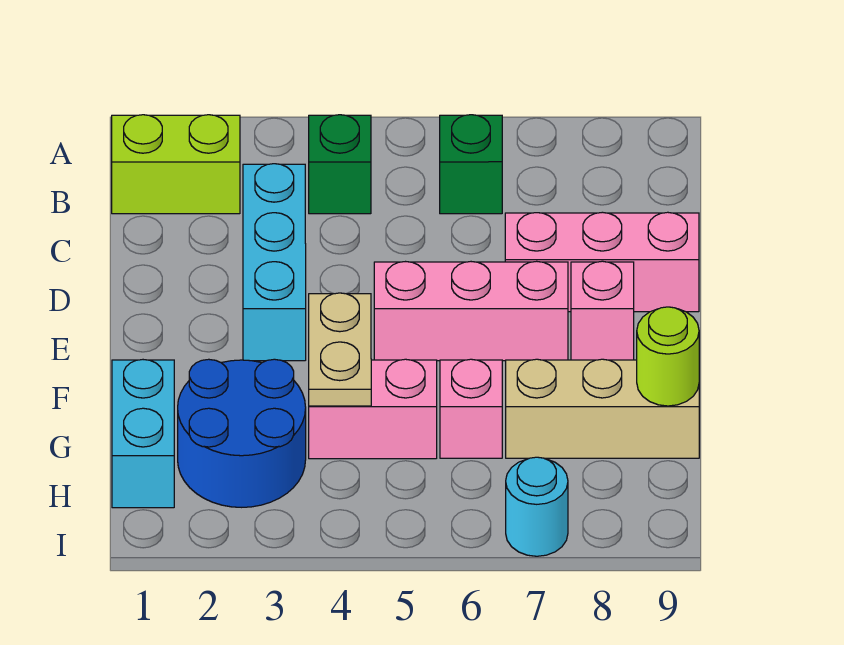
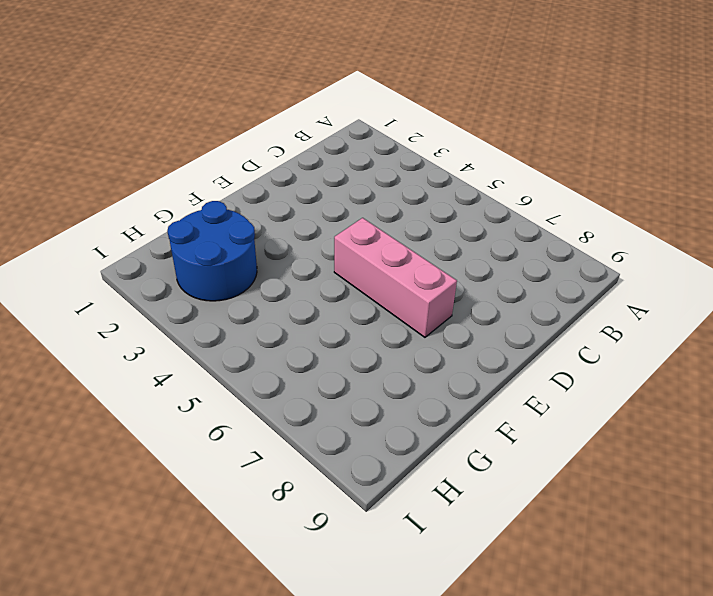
none -> lime brick B1:B2 level 1
none -> green brick B4 level 1
none -> green brick B6 level 1

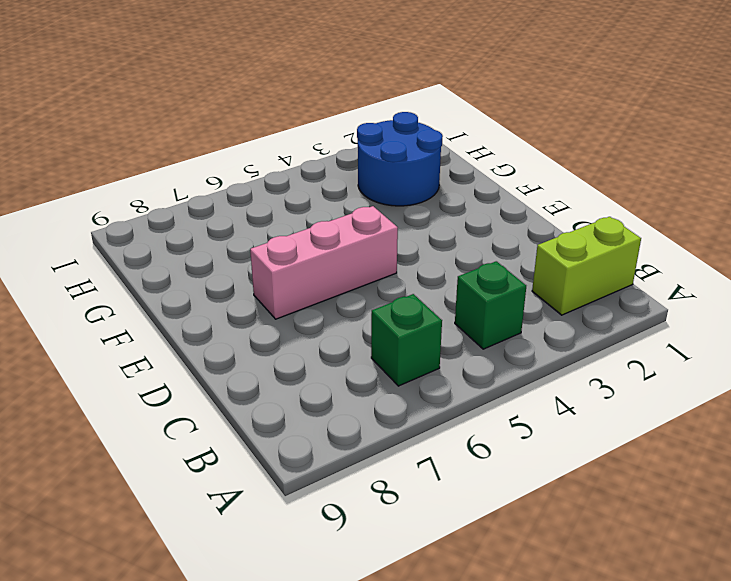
none -> cyan brick C3:E3 level 1
none -> pink brick D7:D9 level 1
none -> pink brick E8 level 1

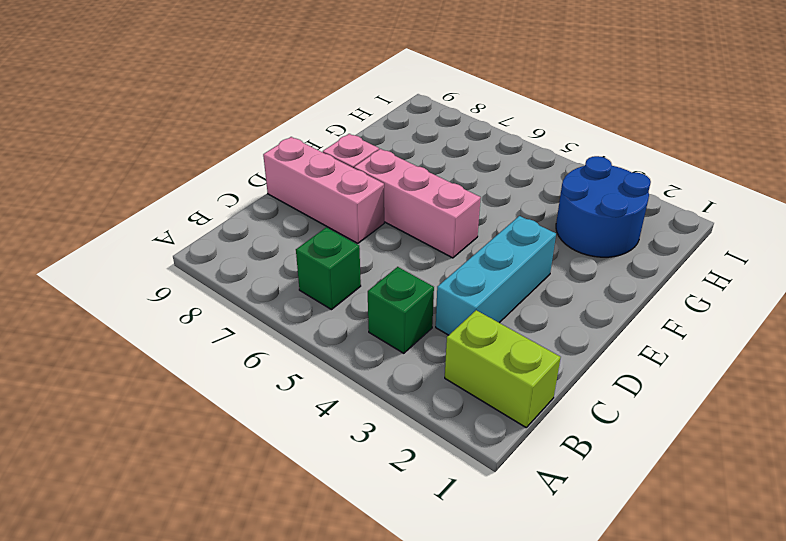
none -> cyan brick G1:H1 level 1
none -> pink brick G4:G5 level 1
none -> pink brick G6 level 1

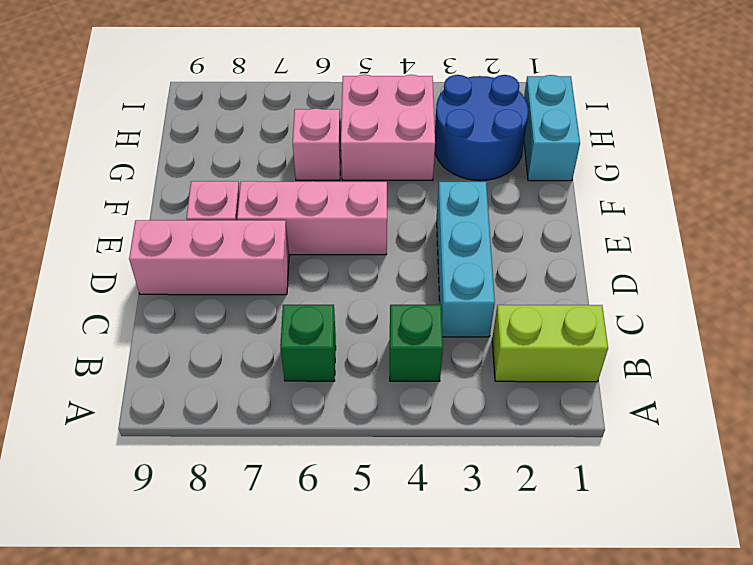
pink brick G4:H5 level 1 -> pink brick G4:G5 level 1
none -> tan brick G7:G9 level 1
none -> cyan round brick I7 level 1
none -> tan plate F4:G4 level 2

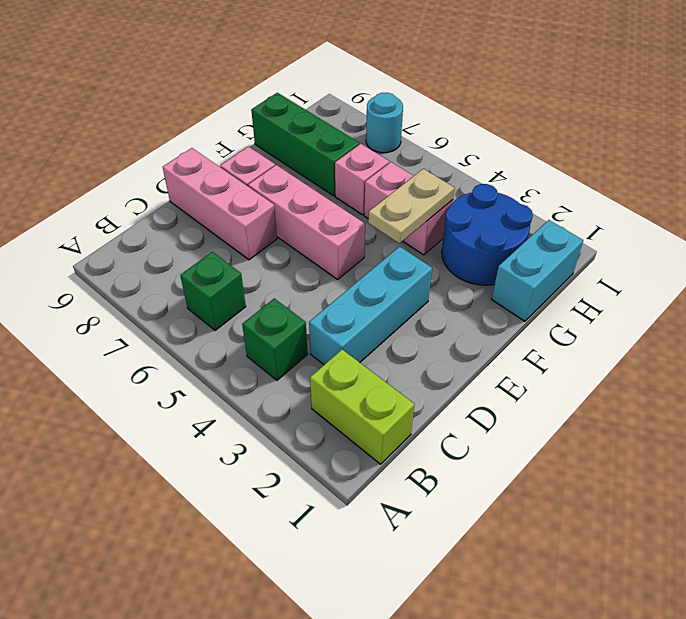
green brick G7:G9 level 1 -> tan brick G7:G9 level 1
none -> lime round brick G9 level 2

